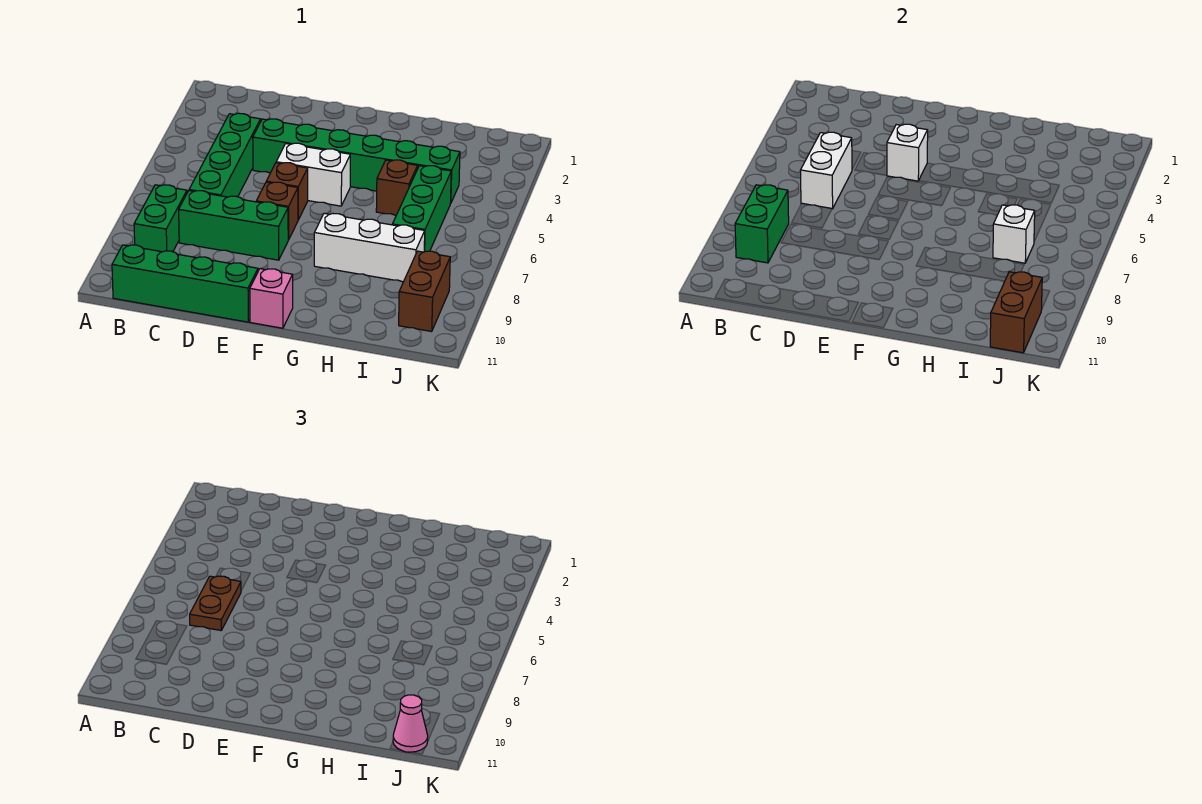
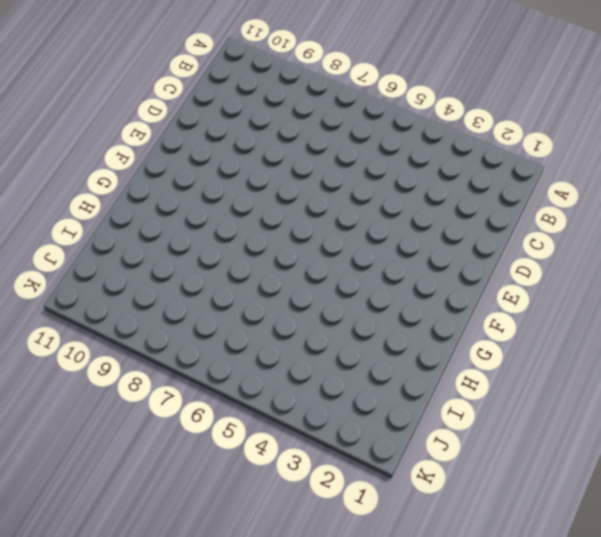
none -> green brick B8:B9 level 1
none -> green brick B11:E11 level 1
none -> green brick C4:C7 level 1

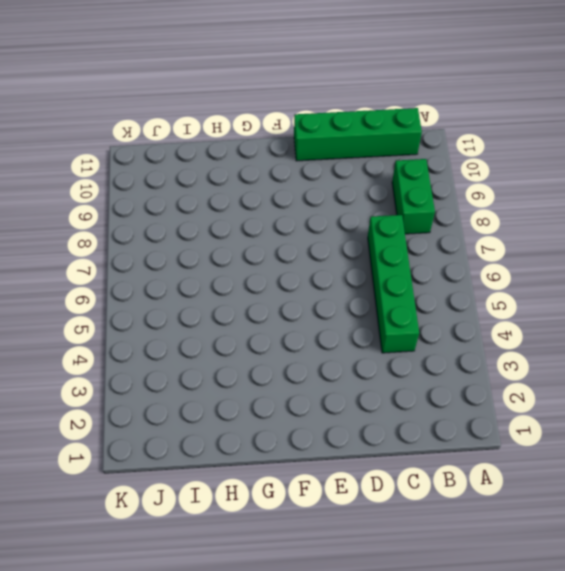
none -> green brick C8:E8 level 1
none -> green brick D4:I4 level 1
none -> white brick E5:F5 level 1

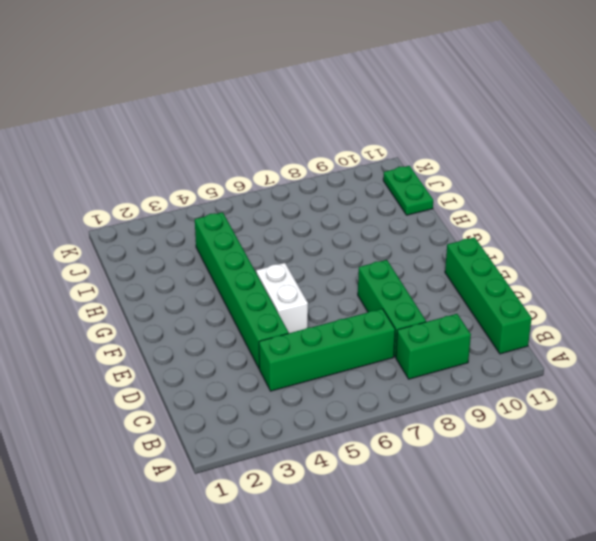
green plate I11:J11 level 1 -> none
none -> brown brick E6 level 1
none -> brown brick E7 level 1
none -> pink brick F11 level 1

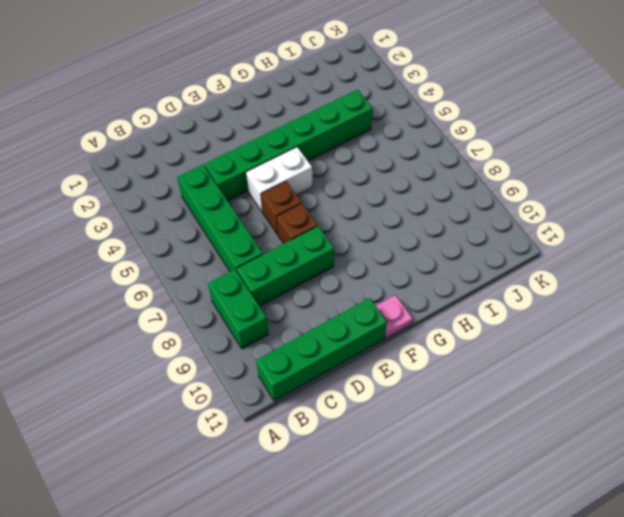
pink plate F11 level 1 -> pink brick F11 level 1
none -> white brick G8:I8 level 1
none -> brown brick H5 level 1
none -> green brick I5:I7 level 1

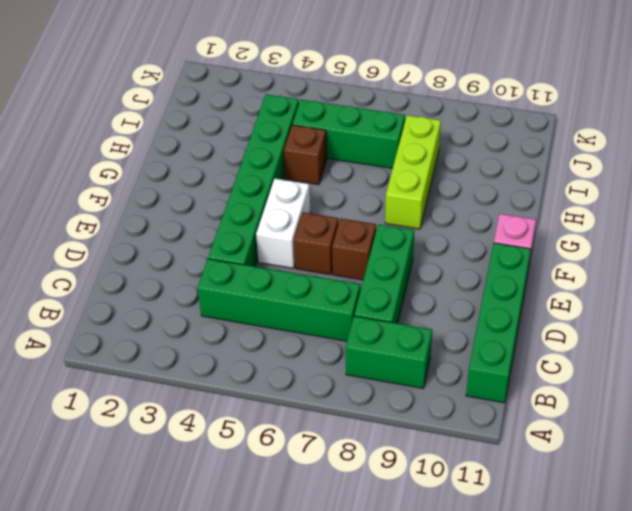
lime brick G8:I8 level 1 -> white brick G8:I8 level 1
none -> brown brick J9:J10 level 1
none -> green brick B8:B9 level 2
none -> white brick C5:C6 level 2

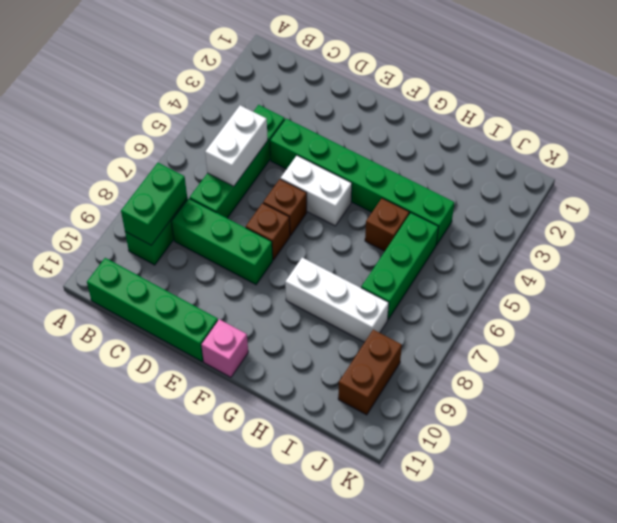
none -> white brick E4 level 2
none -> white brick I7 level 2
none -> brown brick J10:J11 level 2

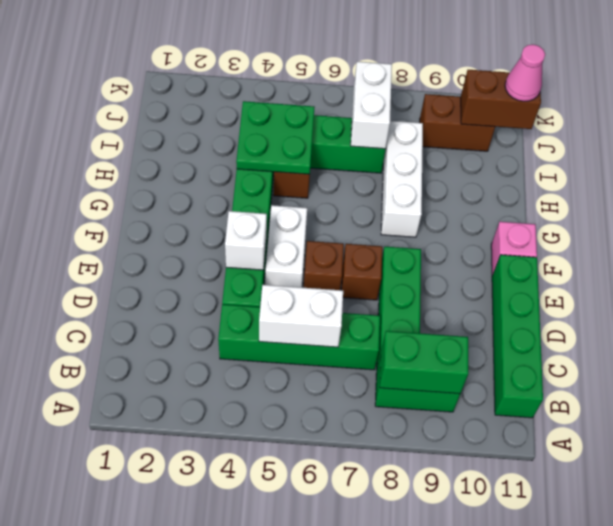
green plate H4:I5 level 2 -> none
white brick I7:J7 level 2 -> white brick I7 level 2
none -> brown plate C6:C7 level 3

